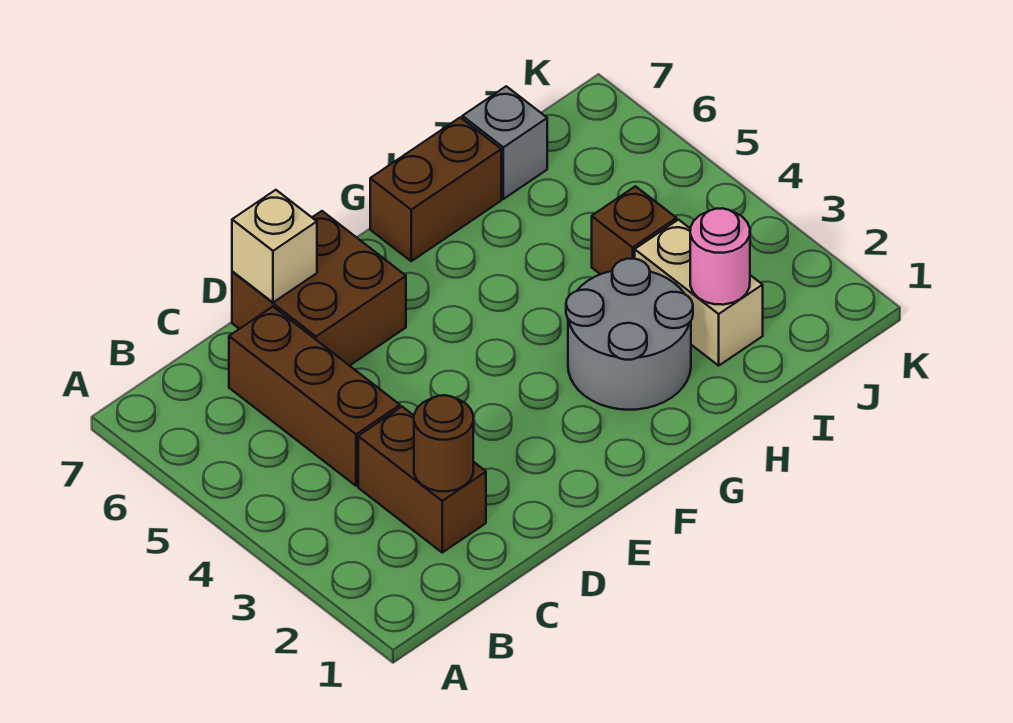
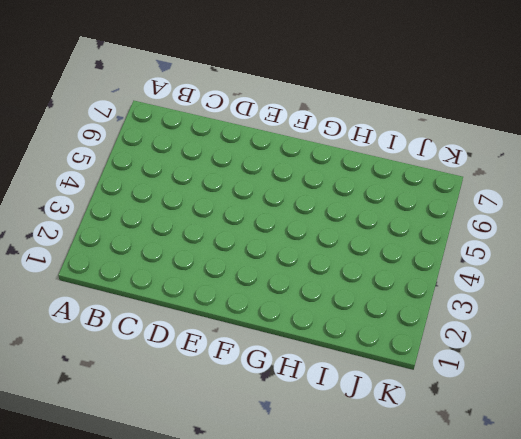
none -> brown brick C2:C3 level 1
none -> brown brick C4:C6 level 1

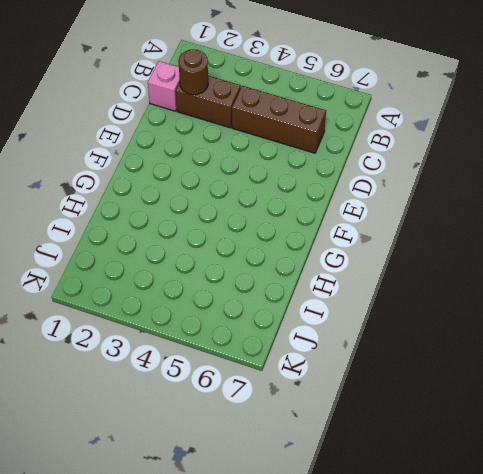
pink brick C1 level 1 -> none
none -> brown brick D6:E7 level 1
none -> grey round brick G2:H3 level 1

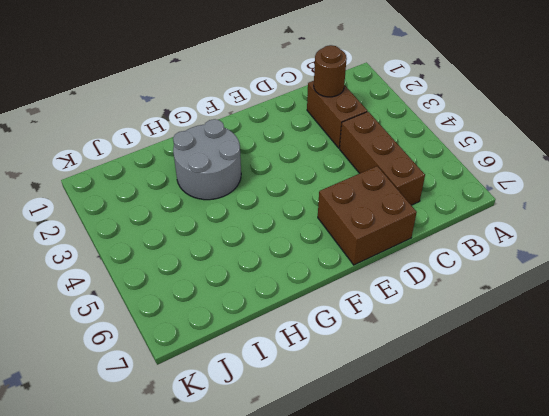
none -> brown brick G7:H7 level 1
none -> tan brick I2:I3 level 1

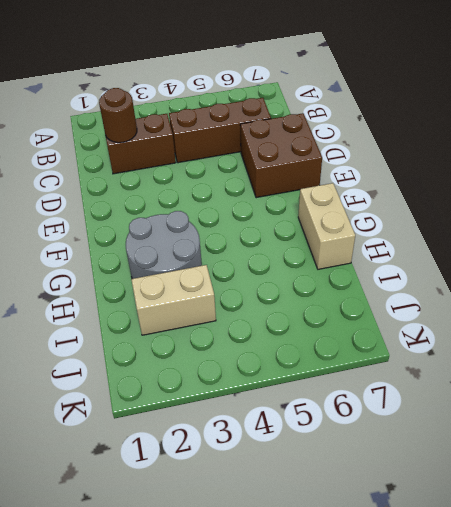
tan brick G7:H7 level 1 -> brown brick G7:H7 level 1
none -> brown brick I4 level 1
none -> grey brick I7 level 1

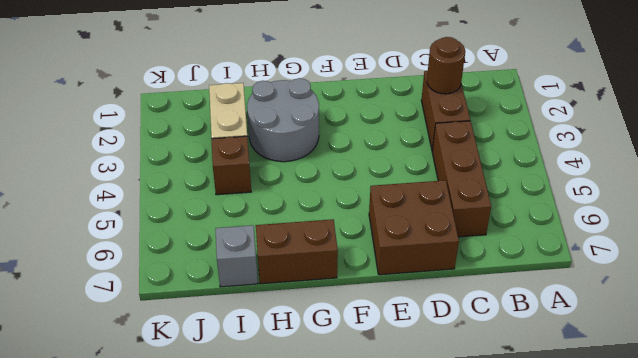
none -> tan brick D7 level 2
none -> pink round brick I2 level 2

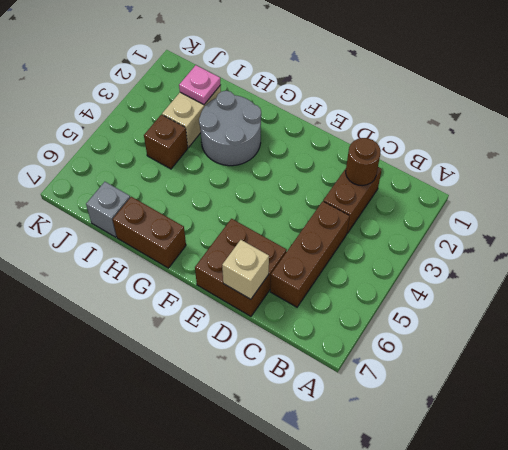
pink plate I2 level 2 -> pink round brick I2 level 2

